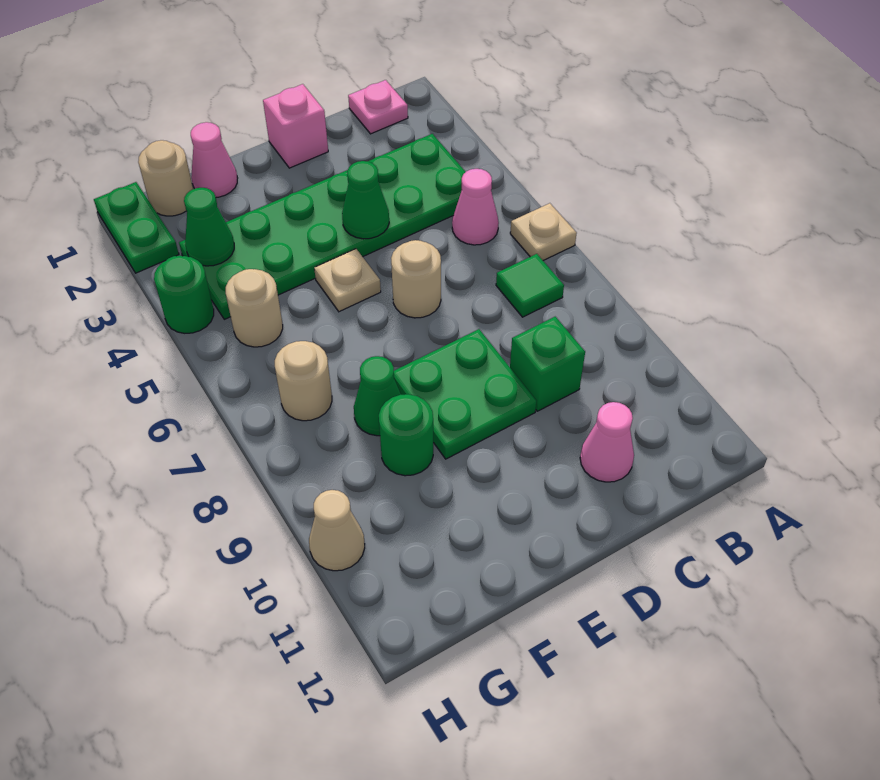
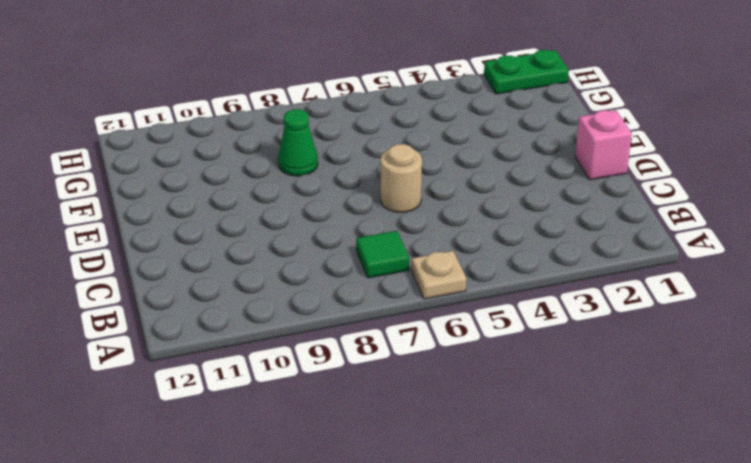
none -> pink plate B1 level 1
none -> green plate B3:G4 level 1
none -> pink cone B5 level 1

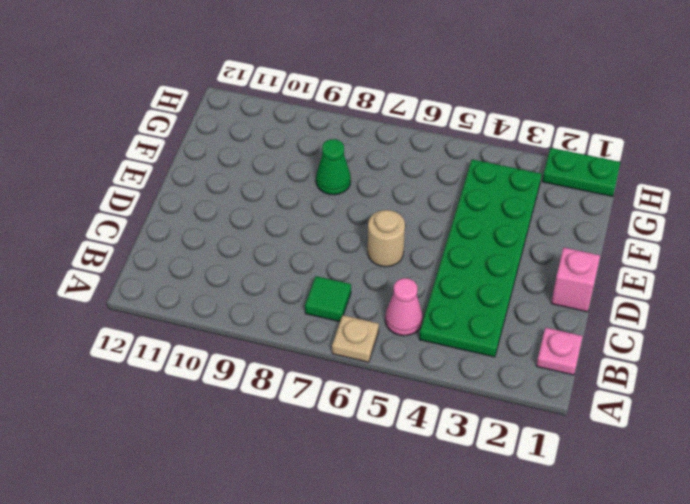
none -> green brick C9 level 1
none -> pink cone C11 level 1
none -> green plate D8:E9 level 1

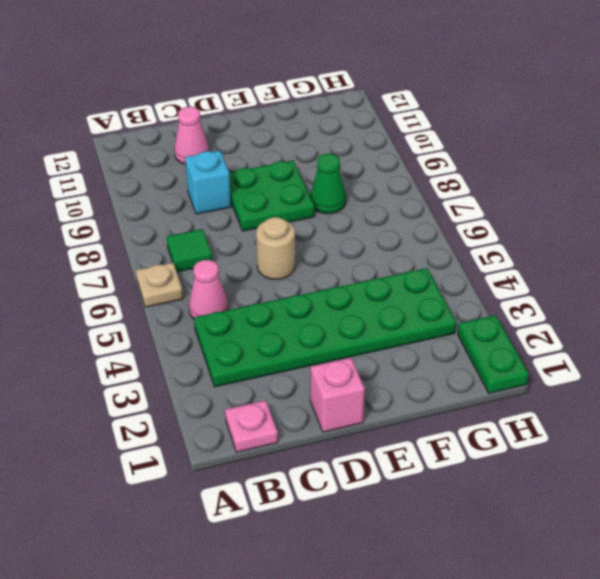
cyan brick C9 level 1 -> green brick C9 level 1
none -> tan plate E5 level 1
none -> pink cone F1 level 1
none -> green round brick F9 level 1

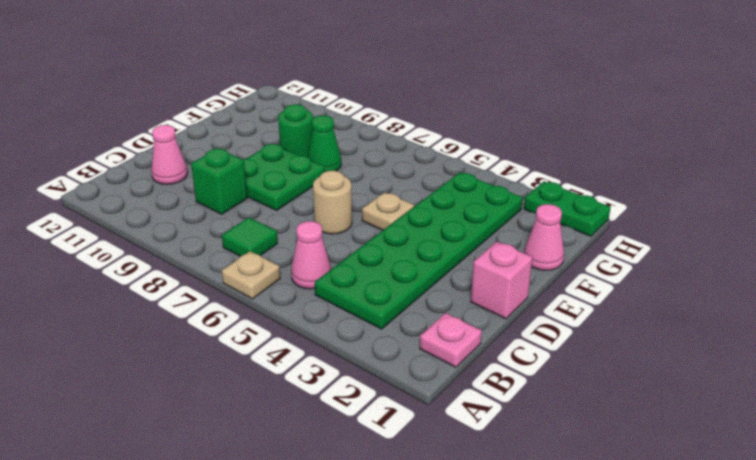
none -> tan round brick G1 level 1
none -> tan round brick G5 level 1
none -> tan round brick G7 level 1

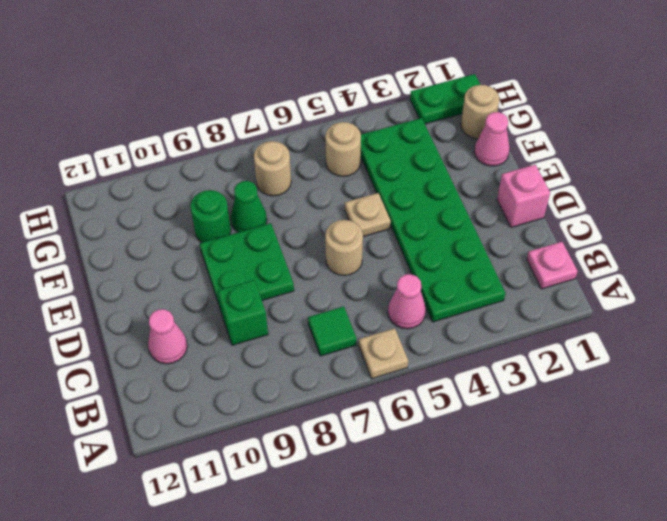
none -> green round brick H4 level 1
none -> tan cone H10 level 1
none -> green cone D4 level 2

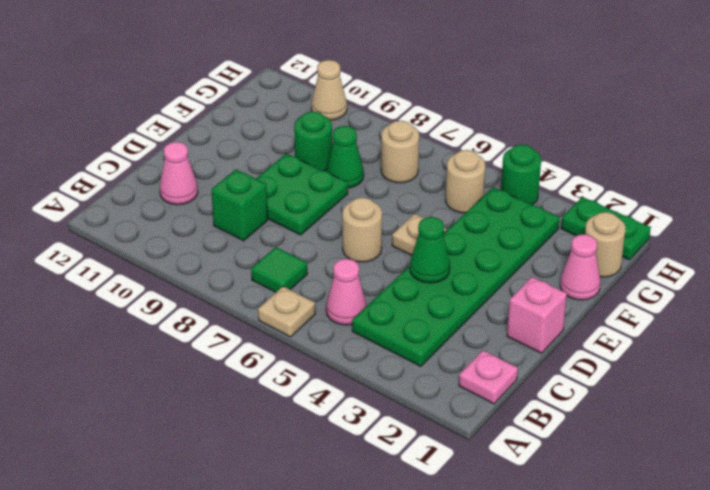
none -> green cone G3 level 2

